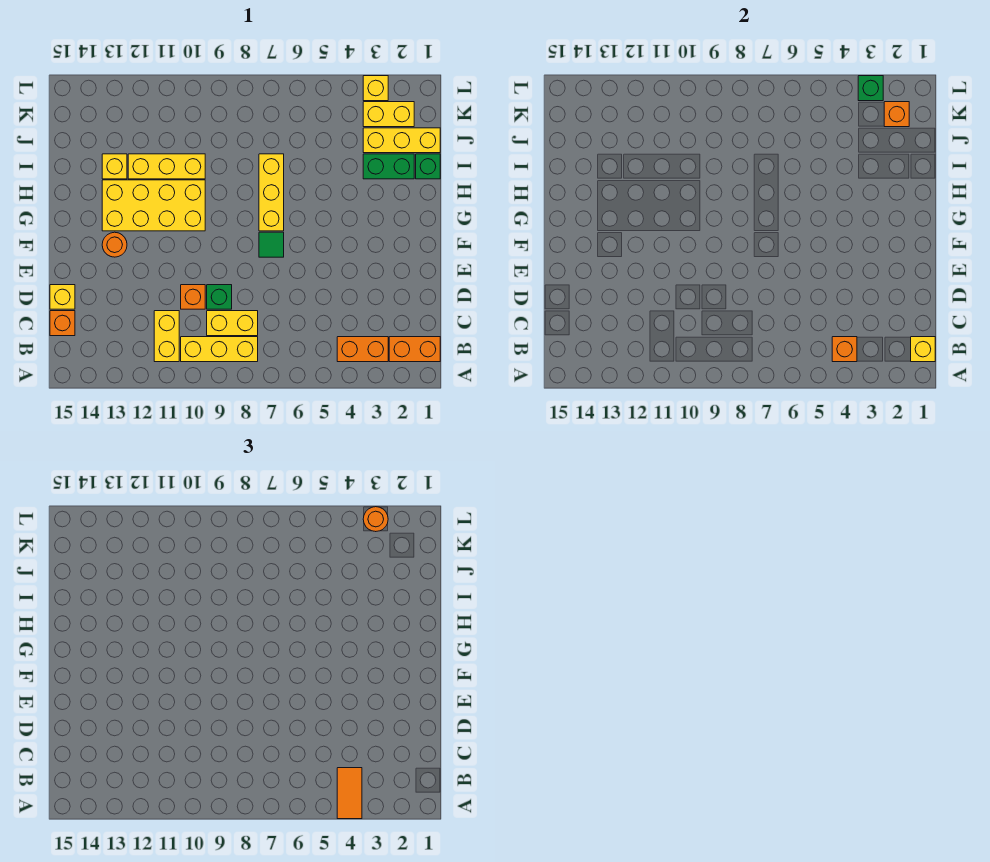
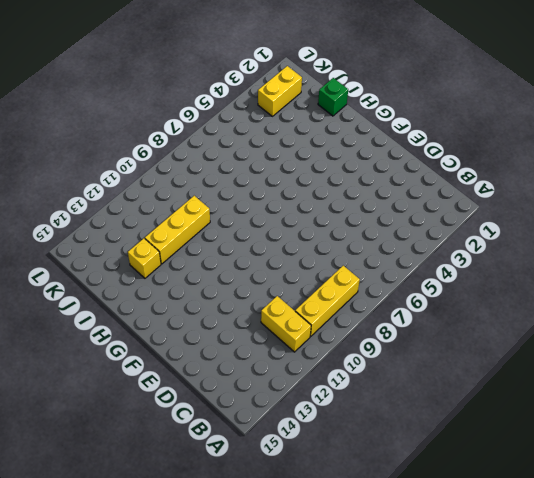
none -> orange brick B1:B2 level 1
none -> orange brick B3:B4 level 1
none -> yellow brick C8:C9 level 1

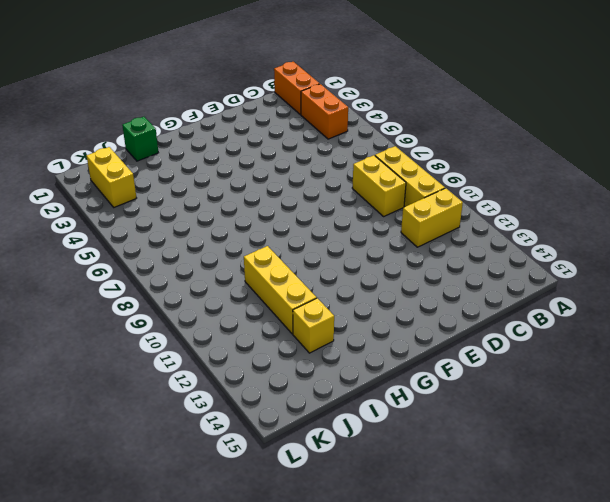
none -> orange brick C15 level 1
none -> green brick D9 level 1
none -> orange brick D10 level 1

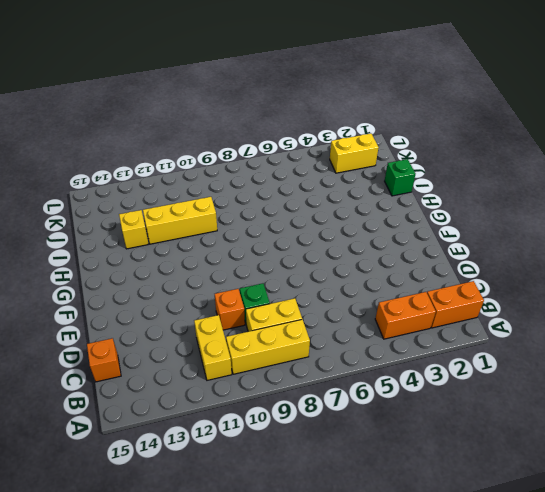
none -> yellow brick D15 level 1
none -> green tile F7 level 1
none -> orange round brick F13 level 1

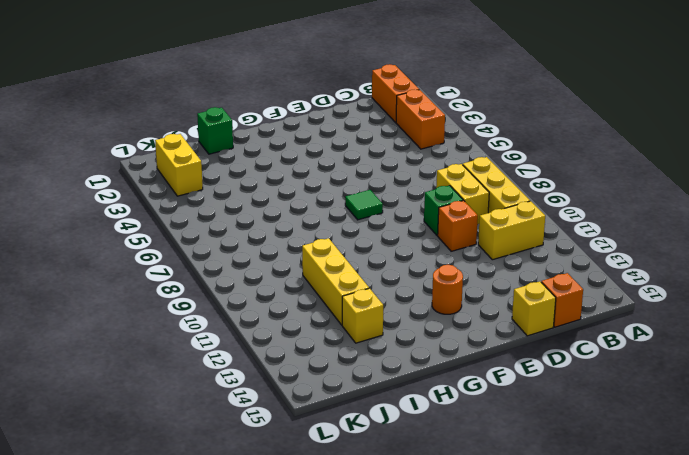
none -> yellow brick G7:I7 level 1
none -> yellow brick G10:H13 level 1
none -> green brick I2:I3 level 1

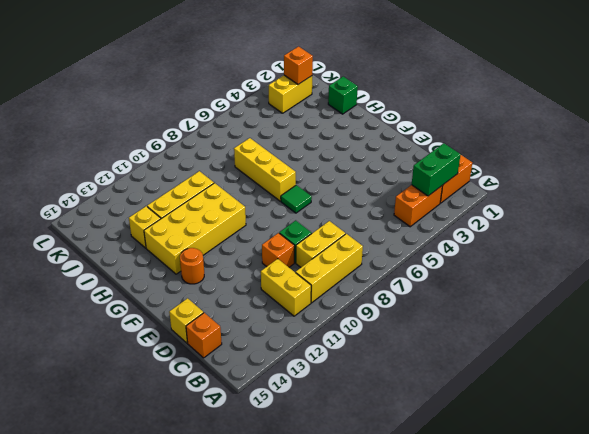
green brick B2:B3 level 2 -> green brick I2:I3 level 1
none -> yellow brick J1:J3 level 1
none -> yellow brick L3 level 1
none -> yellow brick B1 level 2

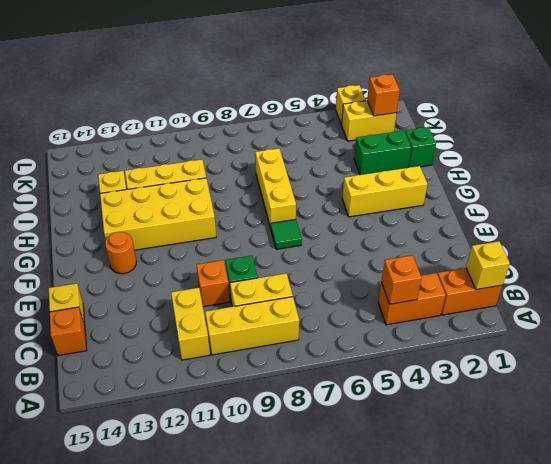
yellow brick G2:G4 level 1 -> yellow brick J1:J3 level 1
none -> green brick L3 level 2
none -> orange tile A4:B4 level 3
none -> orange round brick L3 level 3

